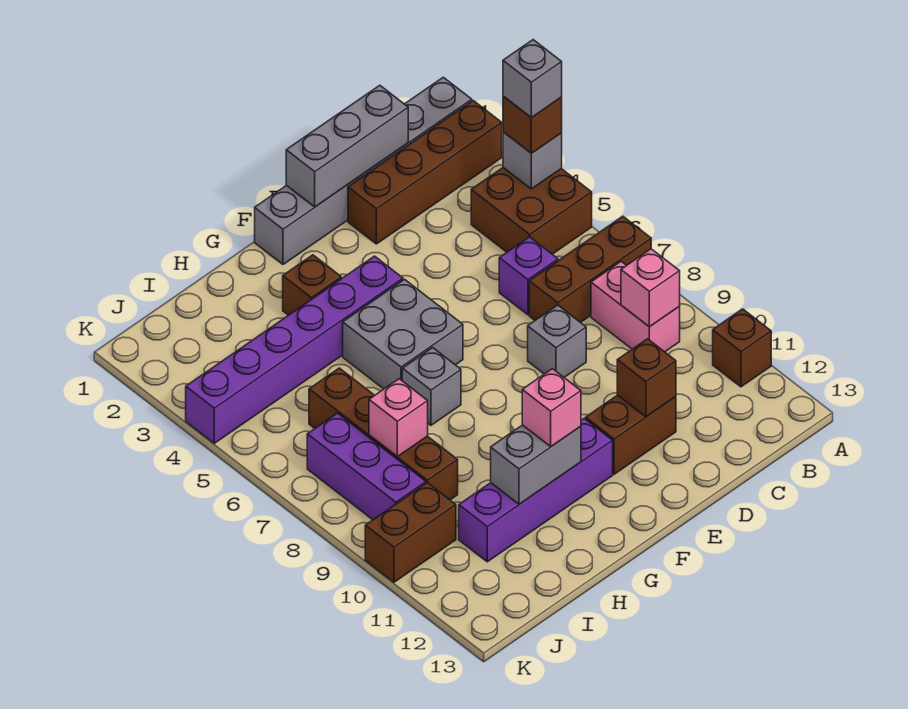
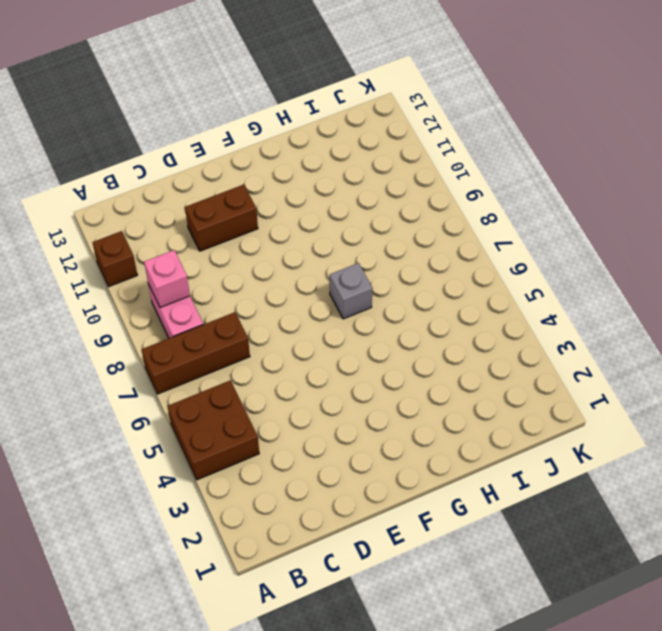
none -> grey brick A1:F1 level 1
none -> brown brick A2:D2 level 1
none -> purple brick C6 level 1

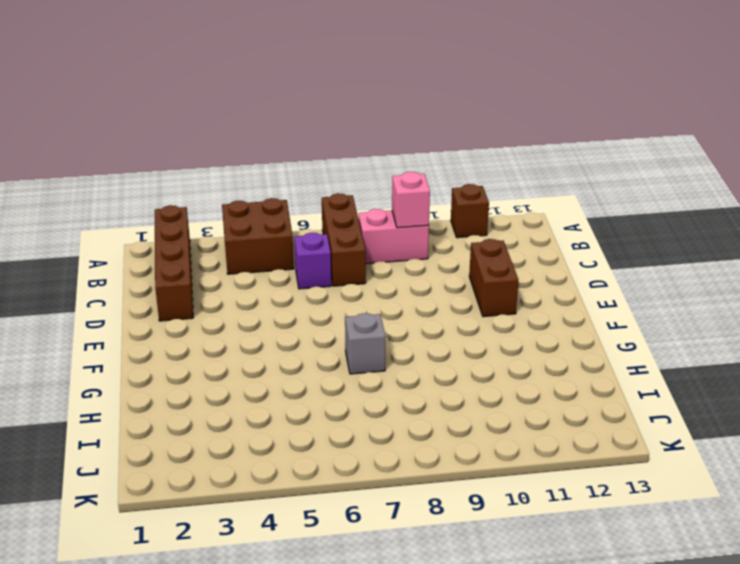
none -> grey brick A1:F1 level 1
none -> grey brick D8 level 1
none -> purple brick F4:K4 level 1

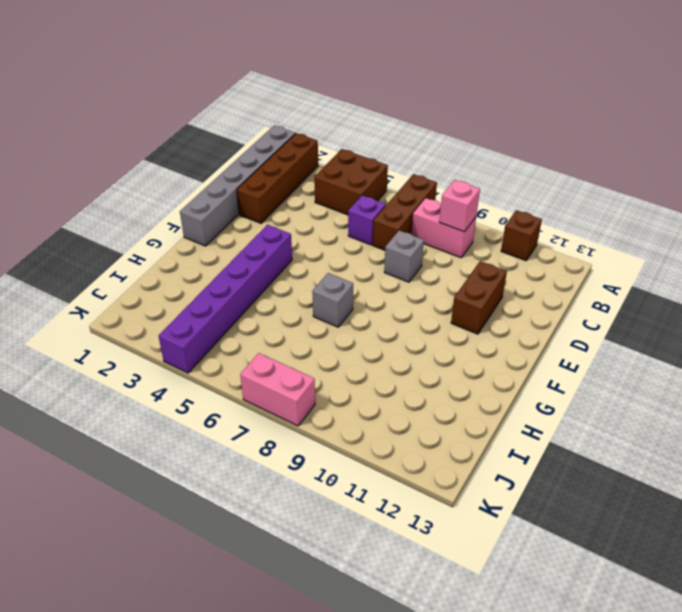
pink brick K7:K8 level 1 -> none
none -> grey brick F5:G6 level 1
none -> purple brick F11:I11 level 1
none -> brown brick G3 level 1

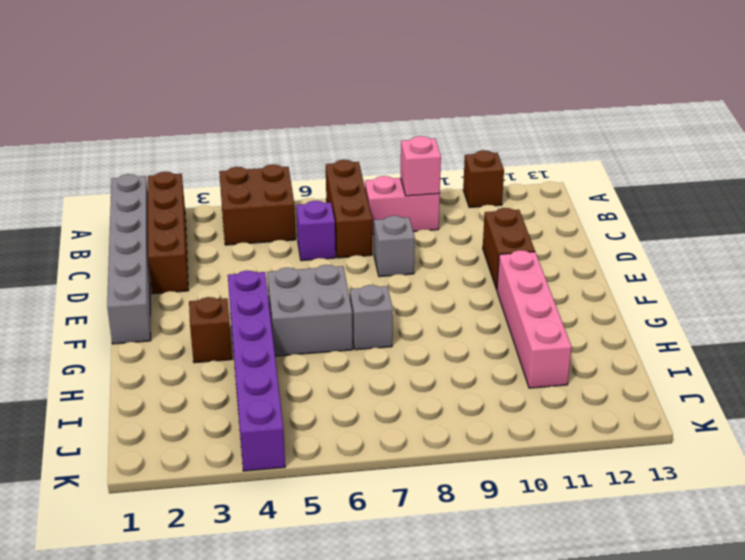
pink brick F11:I11 level 1 -> purple brick F11:I11 level 1
none -> brown brick I6:I9 level 1
none -> purple brick J7:J9 level 1
none -> brown brick J10:K10 level 1

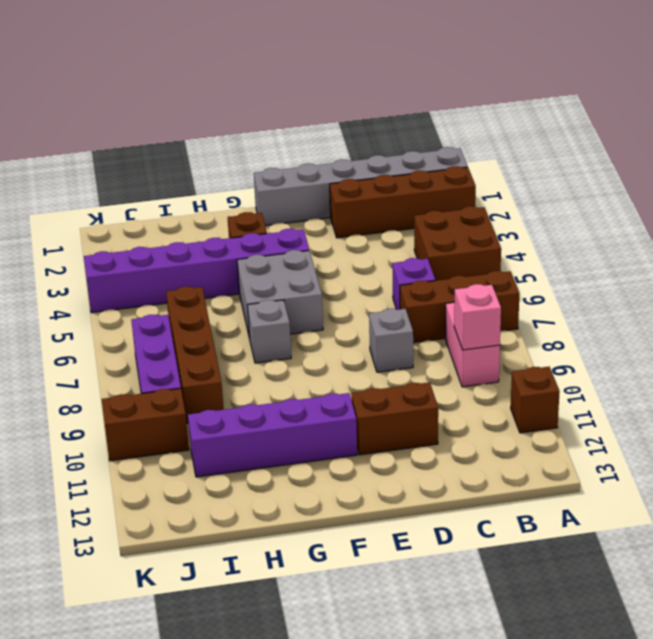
none -> grey brick A4 level 2
none -> grey brick C1:E1 level 2
none -> brown brick D11 level 2

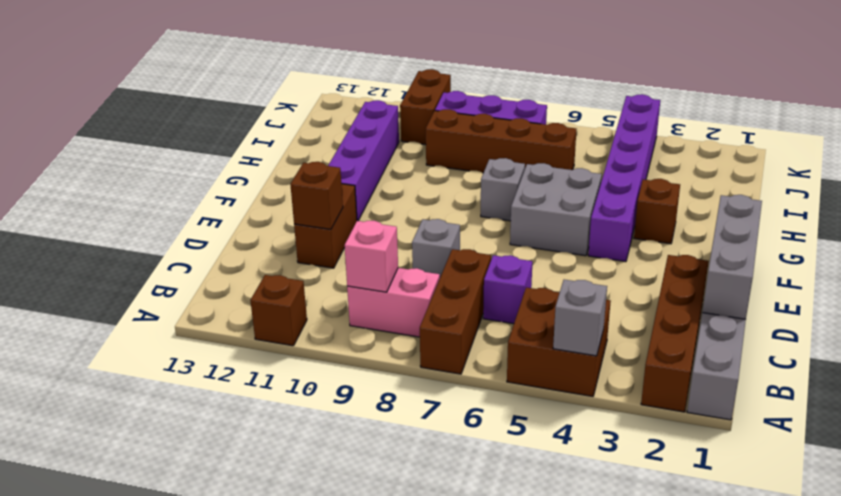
none -> grey brick G11:H11 level 2
none -> pink brick I8 level 2
none -> brown brick A4 level 3

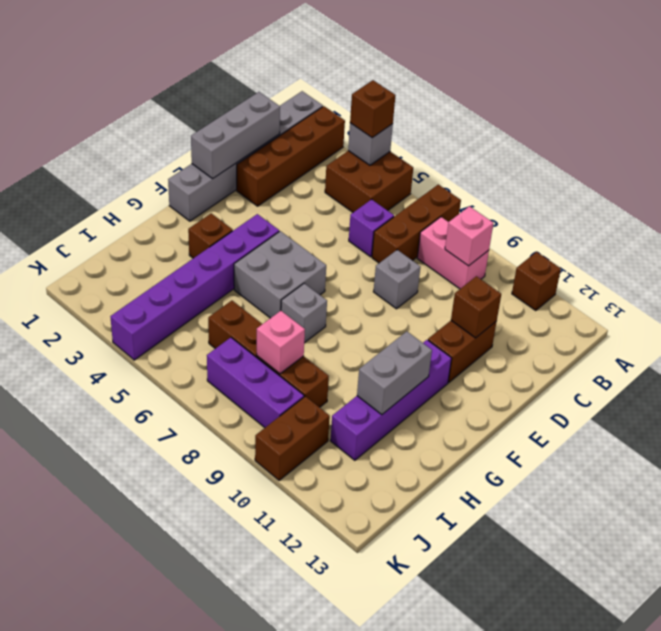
none -> pink brick G11 level 3
none -> grey brick A4 level 4

